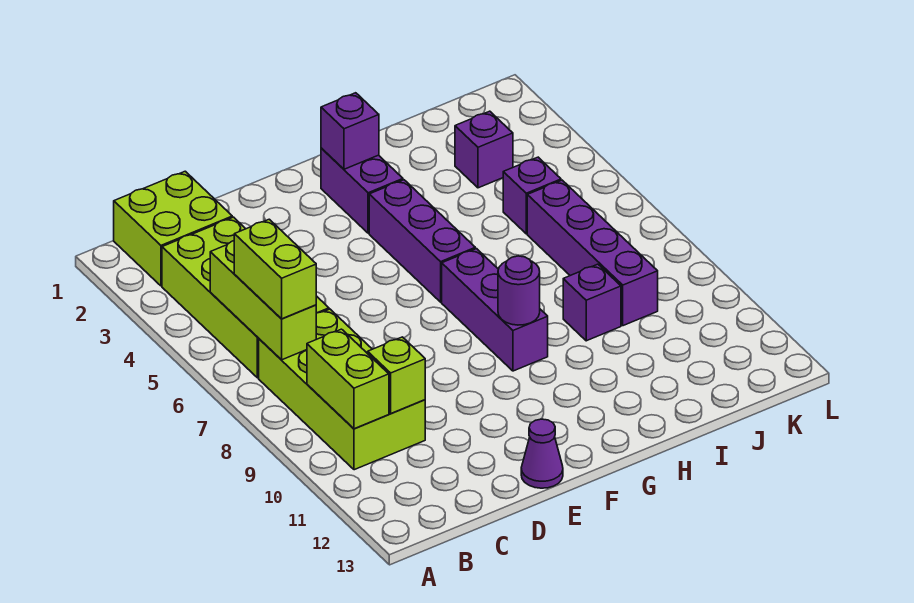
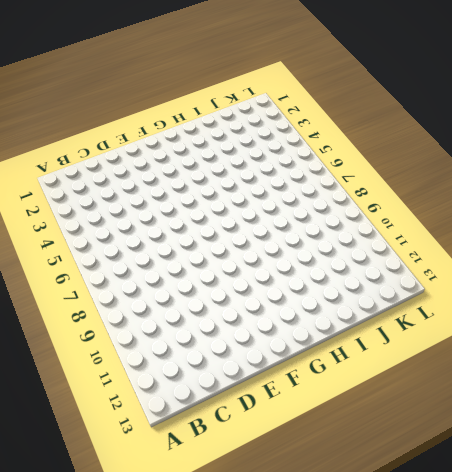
none -> lime brick B1:C2 level 1
none -> lime brick B3:C6 level 1
none -> lime brick B7:C10 level 1

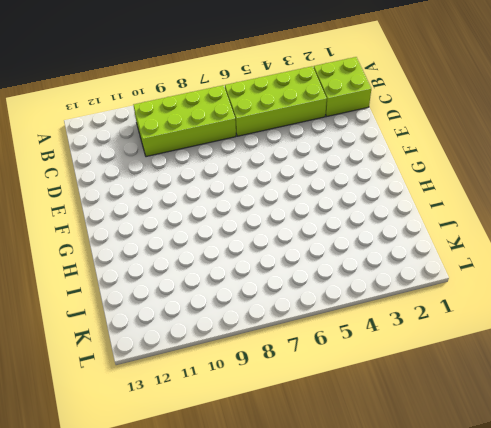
none -> purple cone E13 level 1
none -> purple brick G2:G3 level 1
none -> purple brick G4:G6 level 1

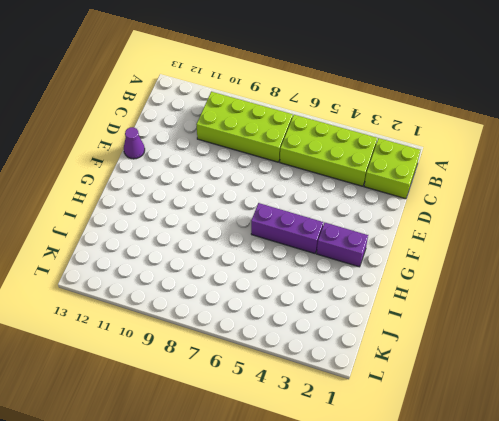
none -> purple brick G7:G9 level 1
none -> purple brick I9 level 1
none -> purple brick J3 level 1

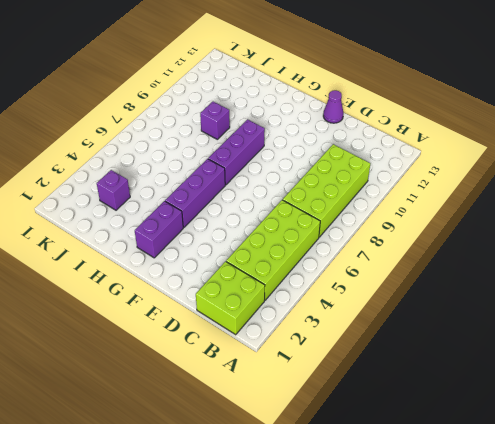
none -> purple brick J5 level 1
none -> purple brick J6:J9 level 1
none -> lime brick B5:B7 level 2

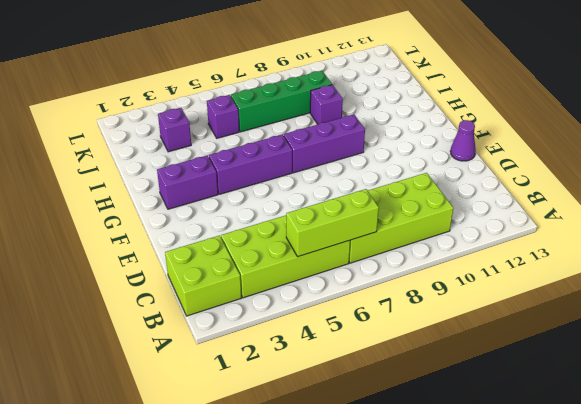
green brick J6:J9 level 1 -> purple brick J6:J9 level 1
none -> lime brick B9:B10 level 2
none -> lime brick C10 level 2
none -> purple brick G2 level 2

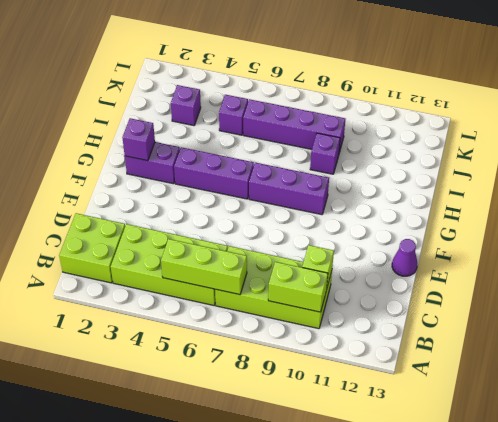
none -> purple round brick G9 level 2
none -> lime brick B6:B7 level 3

